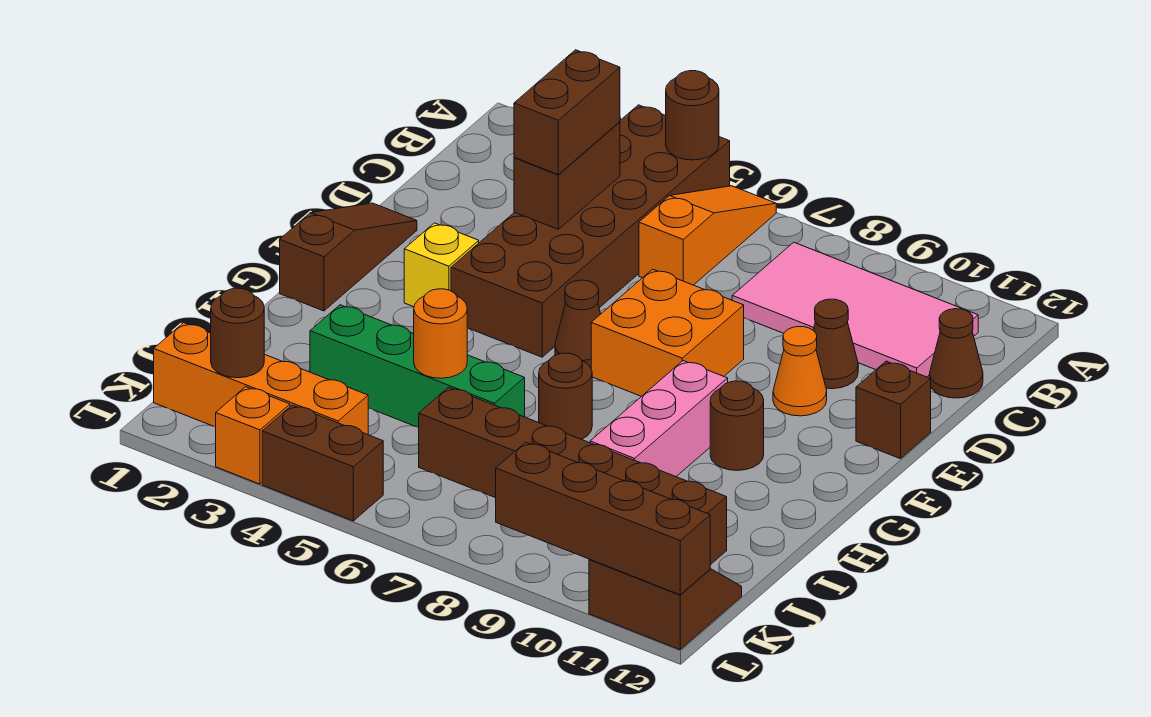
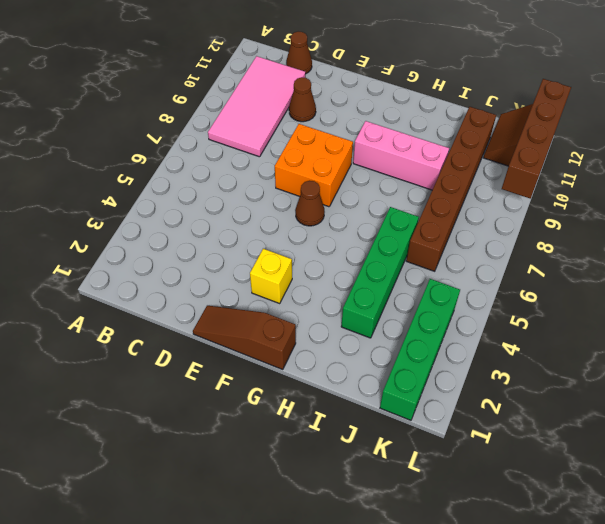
green brick K1:K4 level 1 -> orange brick K1:K4 level 1
none -> brown brick A4:F5 level 1
none -> orange slope A6:C6 level 1 top C
none -> orange cone E10 level 1

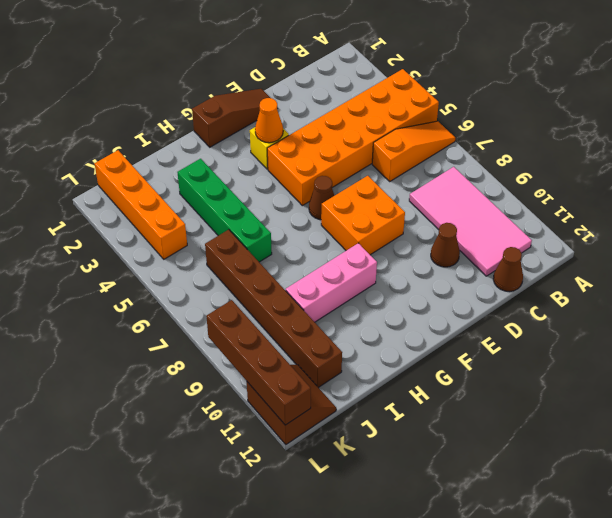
orange brick A4:F5 level 1 -> brown brick A4:F5 level 1
orange cone F3 level 2 -> orange cone E10 level 1
none -> brown brick E12 level 1
none -> brown round brick G10 level 1
none -> brown round brick H7 level 1

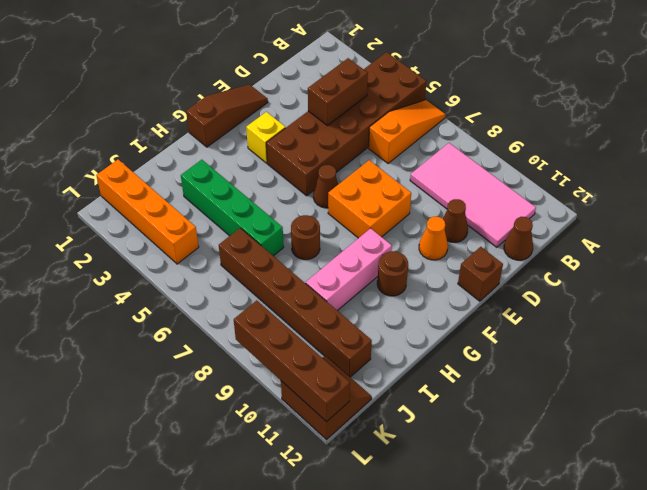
none -> orange brick L3 level 1
none -> brown brick L4:L5 level 1
none -> brown round brick A5 level 2

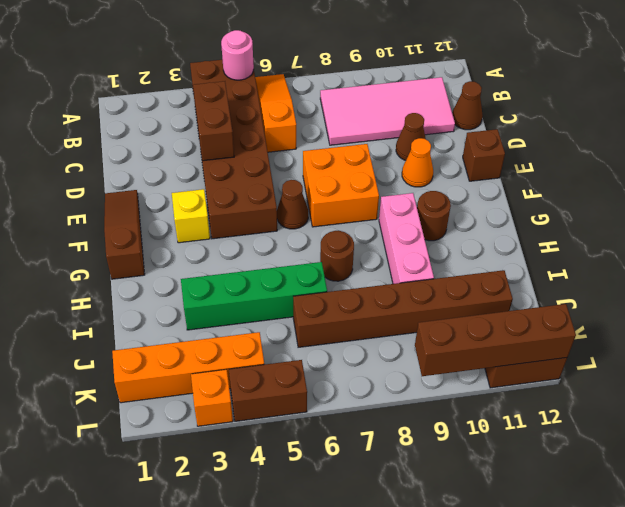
pink round brick A5 level 2 -> brown round brick A5 level 2
none -> orange round brick I5 level 2
none -> brown round brick K2 level 2
none -> brown brick C4:D4 level 3

